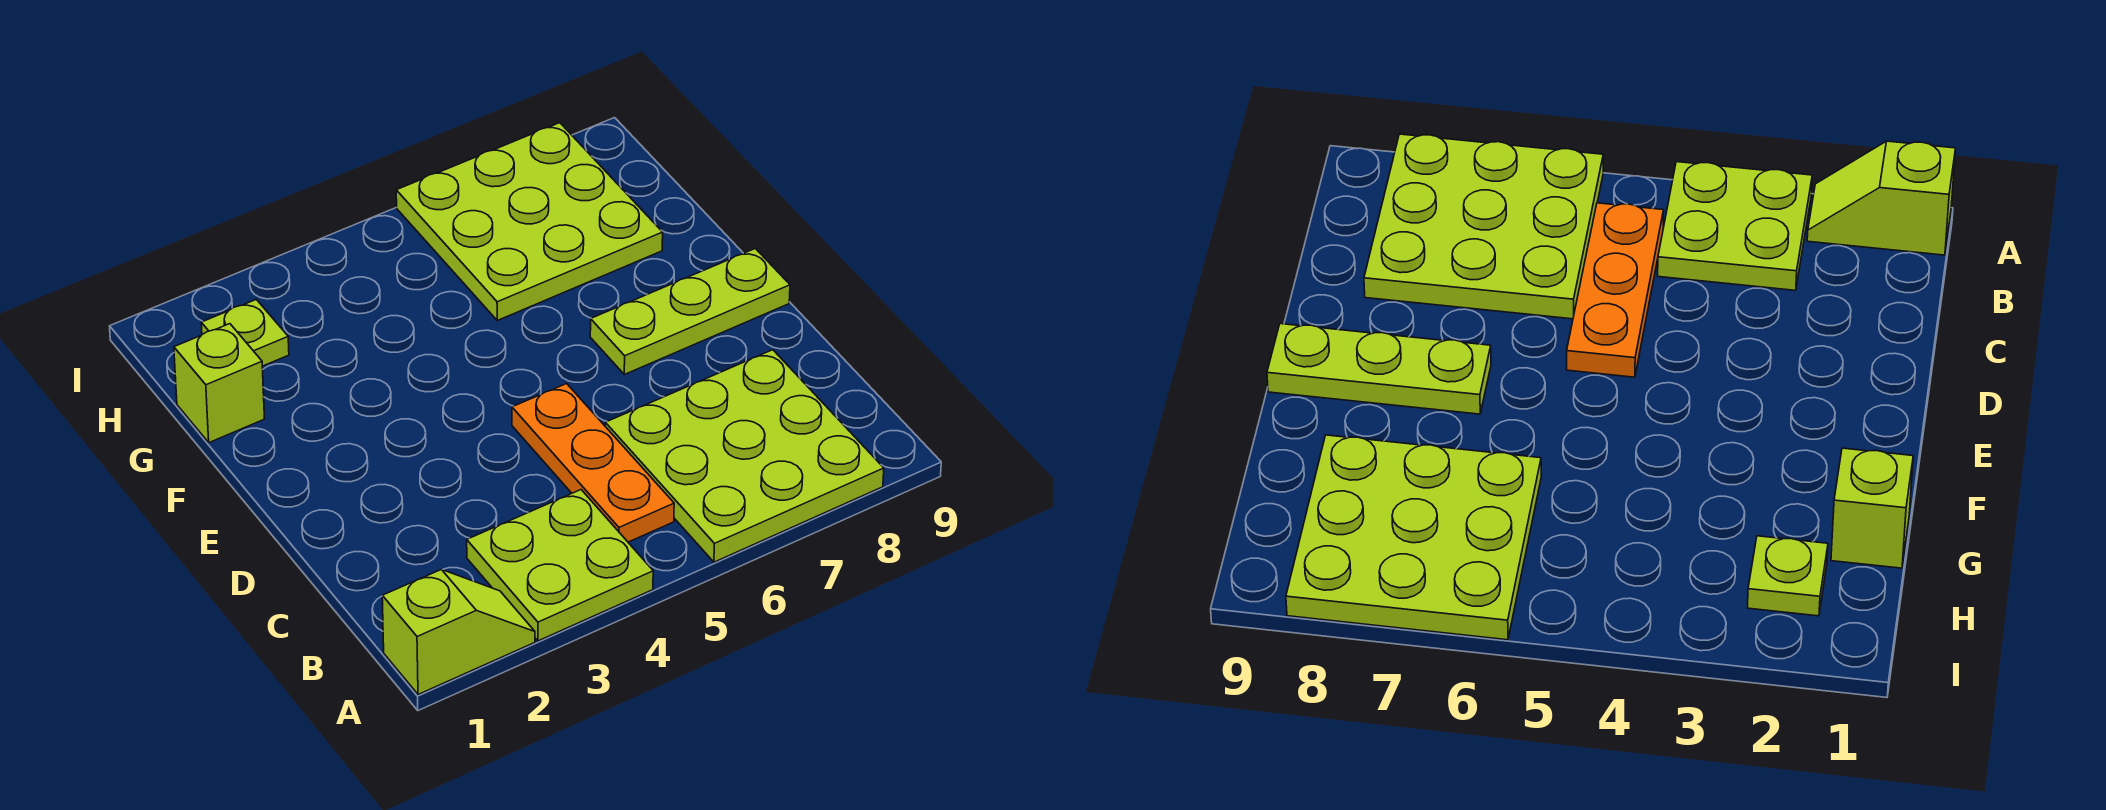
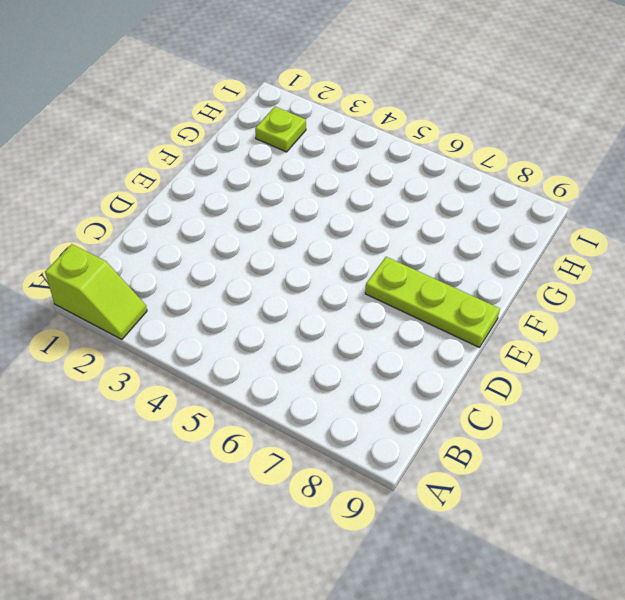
none -> lime plate A3:B4 level 1
none -> lime plate A6:C8 level 1

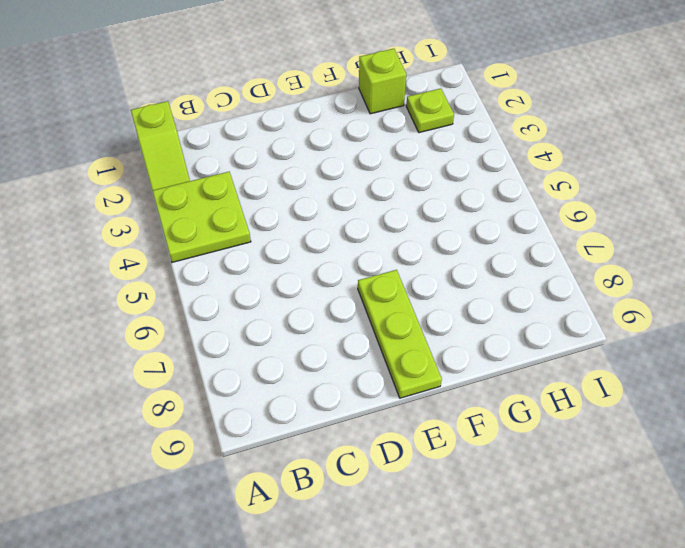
none -> lime plate A6:C8 level 1
none -> orange plate B5:D5 level 1

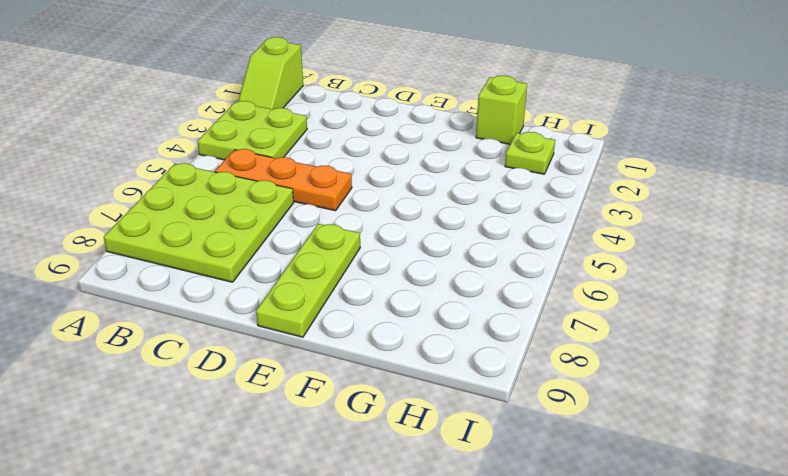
none -> lime plate G6:I8 level 1

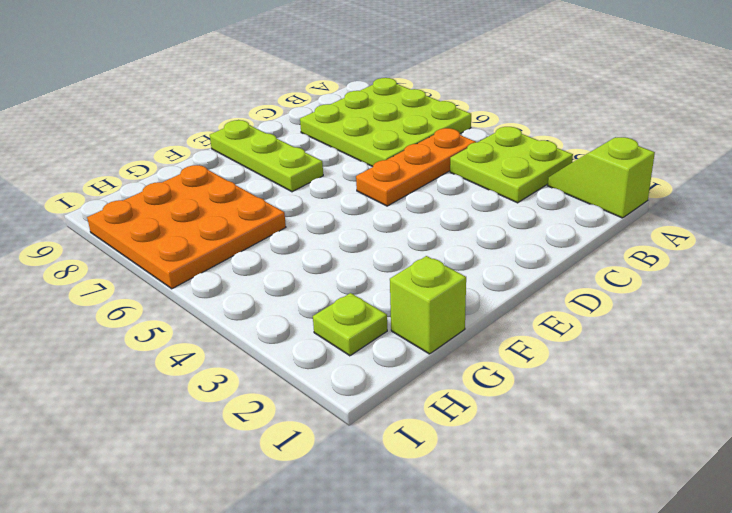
orange plate G6:I8 level 1 -> lime plate G6:I8 level 1

